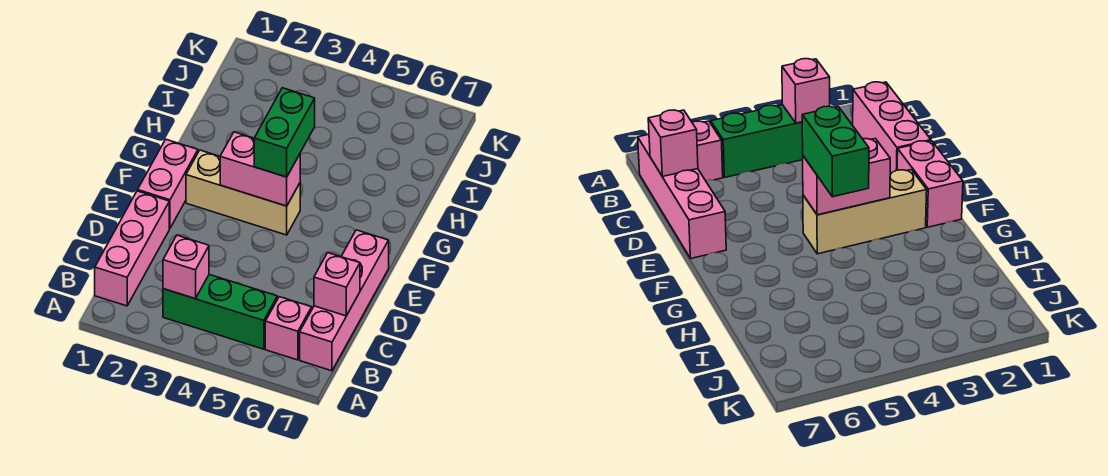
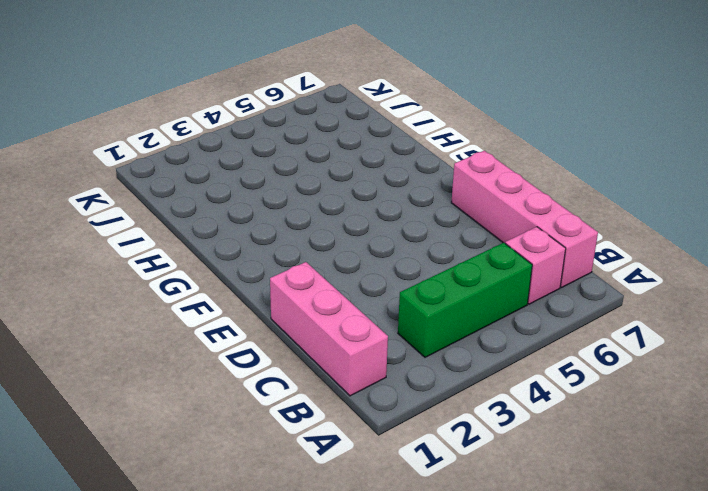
none -> pink brick E1:F1 level 1
none -> tan brick F2:F4 level 1

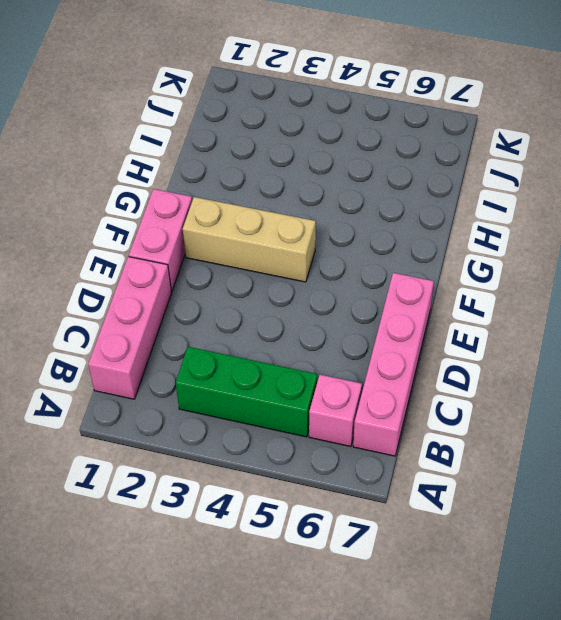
none -> pink brick B3 level 2
none -> pink brick C7 level 2

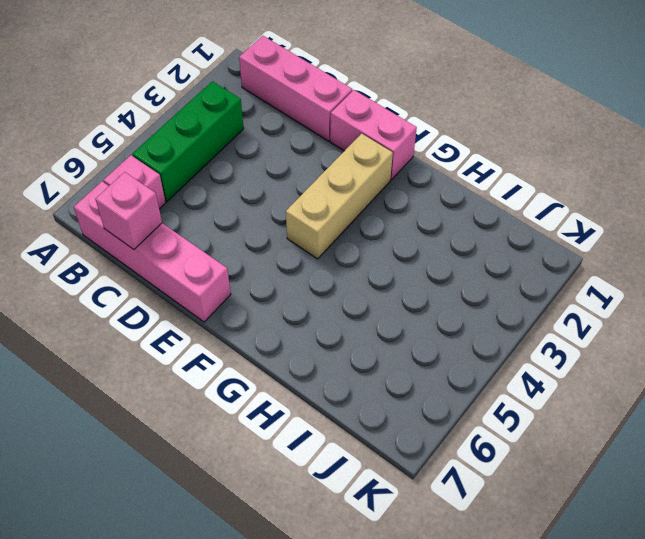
none -> pink brick B3 level 2
none -> pink brick F3:F4 level 2

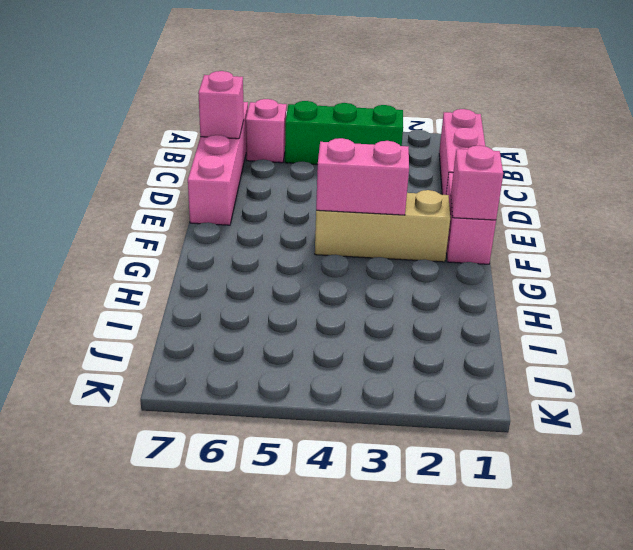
pink brick F1 level 2 -> pink brick B3 level 2
none -> green brick F4:G4 level 3

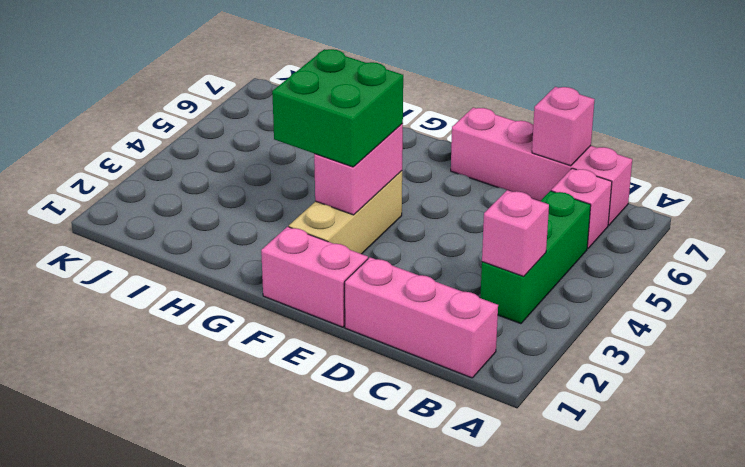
green brick F3:G4 level 3 -> green brick F4:G4 level 3

